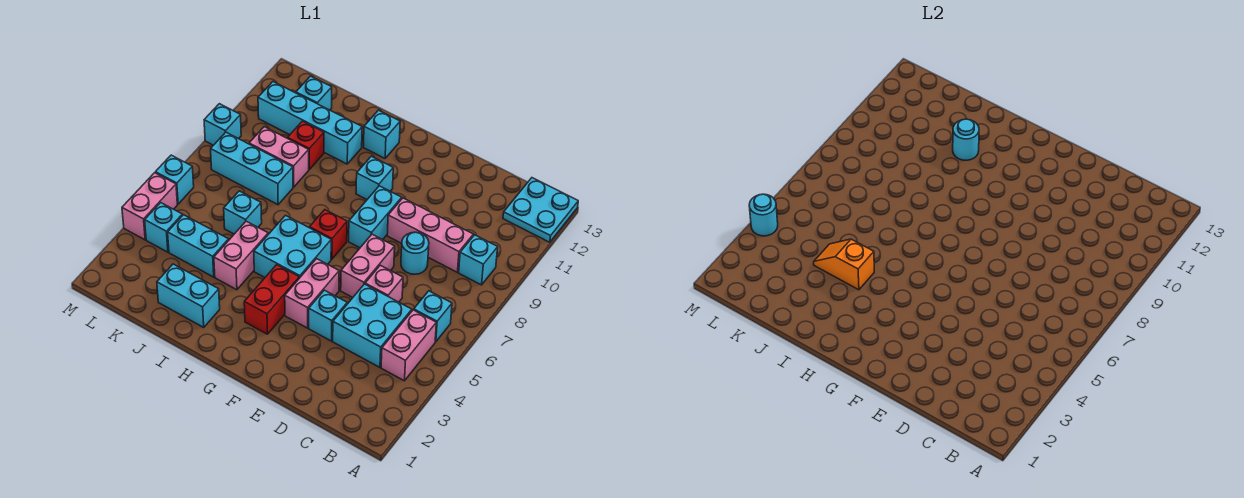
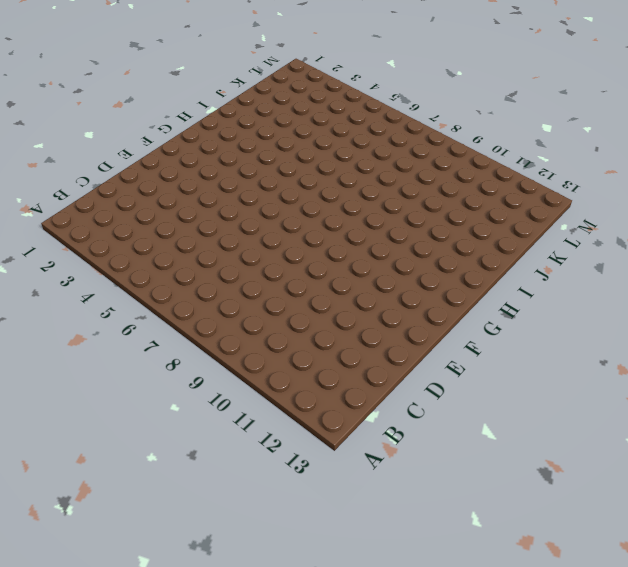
none -> cyan plate A12:B13 level 1
none -> pink brick B4:B5 level 1
none -> cyan brick B6 level 1
none -> cyan brick B9 level 1

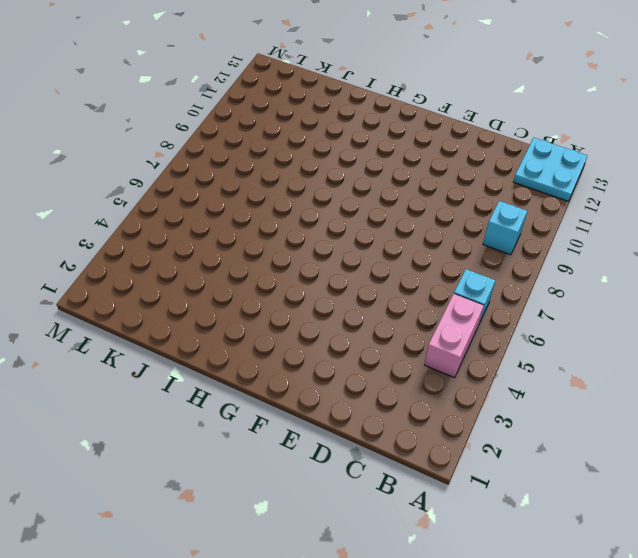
none -> cyan brick C4:D5 level 1
none -> pink brick C9:E9 level 1
none -> pink brick D6 level 1
none -> cyan round brick D8 level 1

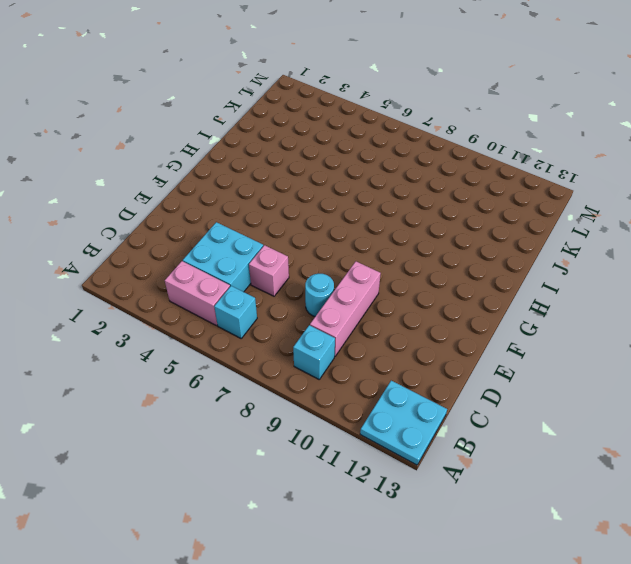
none -> cyan brick E4 level 1
none -> pink brick E6:E7 level 1
none -> pink brick F4:F5 level 1
none -> cyan brick F8:F9 level 1

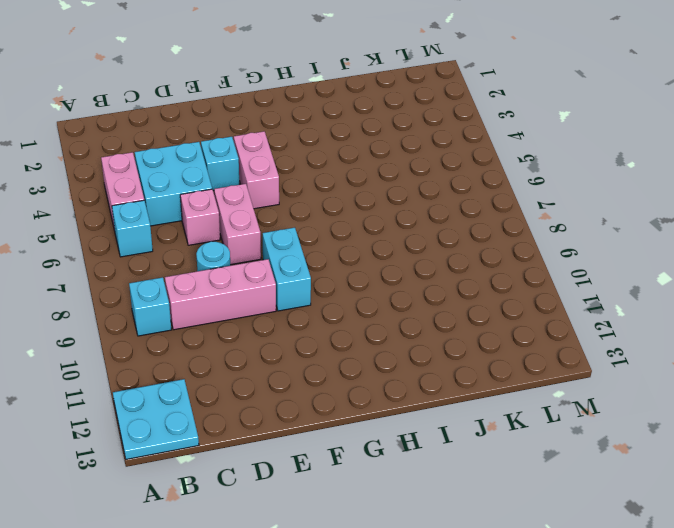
none -> red brick G3:G4 level 1
none -> cyan brick G5:H6 level 1
none -> red brick G7 level 1
none -> cyan brick G10 level 1

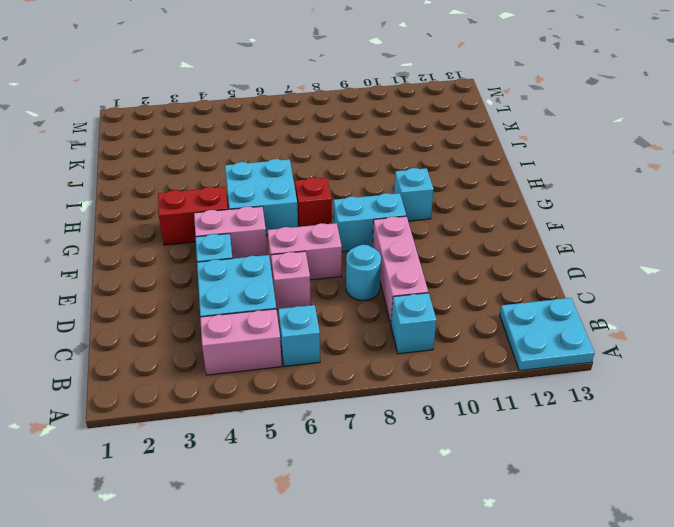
none -> cyan brick H12 level 1
none -> cyan brick I2:J2 level 1
none -> pink brick I4:I5 level 1
none -> cyan brick I11:L11 level 1

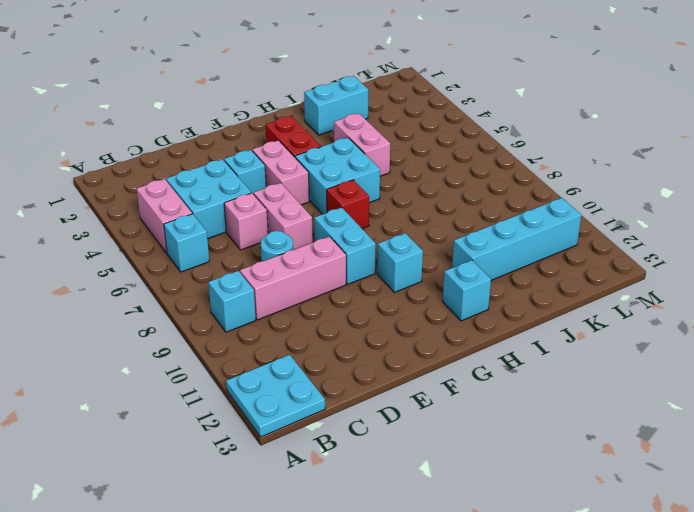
none -> cyan brick J4:K4 level 1
none -> cyan brick J6 level 1
none -> cyan brick J8:L8 level 1
none -> pink brick J9:K9 level 1

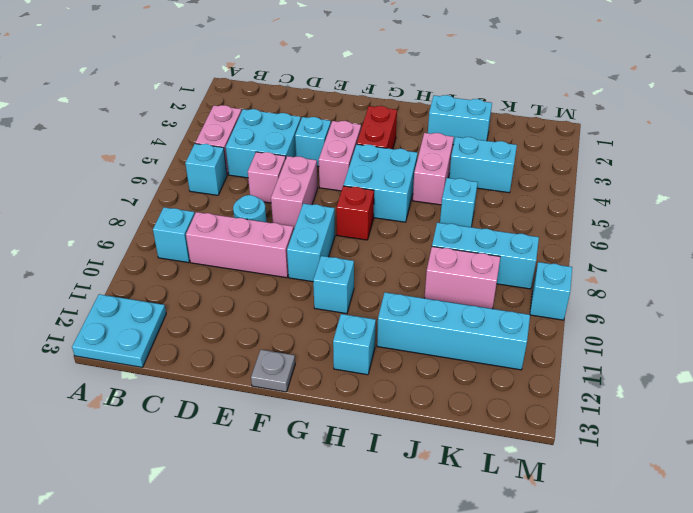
grey plate F13 level 1 -> none
none -> red brick J10 level 1
none -> cyan brick K12 level 1
none -> cyan brick L4 level 1
none -> pink brick M4:M5 level 1

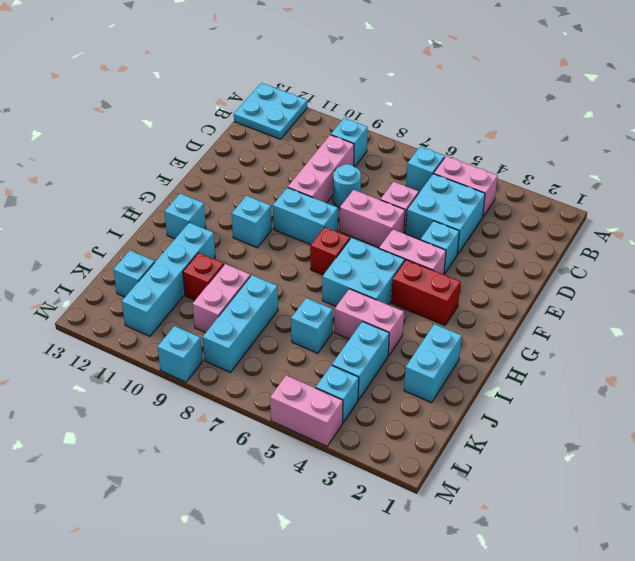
none -> cyan brick M6 level 1
none -> orange slope I4:J4 level 2 top I
none -> cyan round brick I11 level 2
none -> cyan round brick M4 level 2

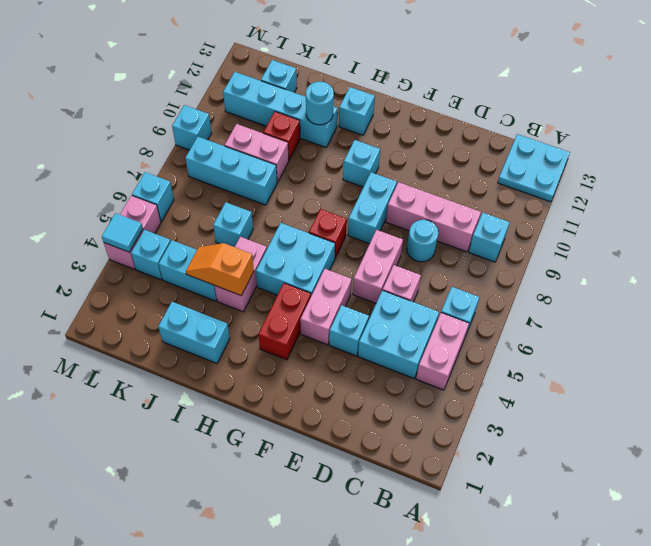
cyan tile M4 level 2 -> cyan round brick M4 level 2

